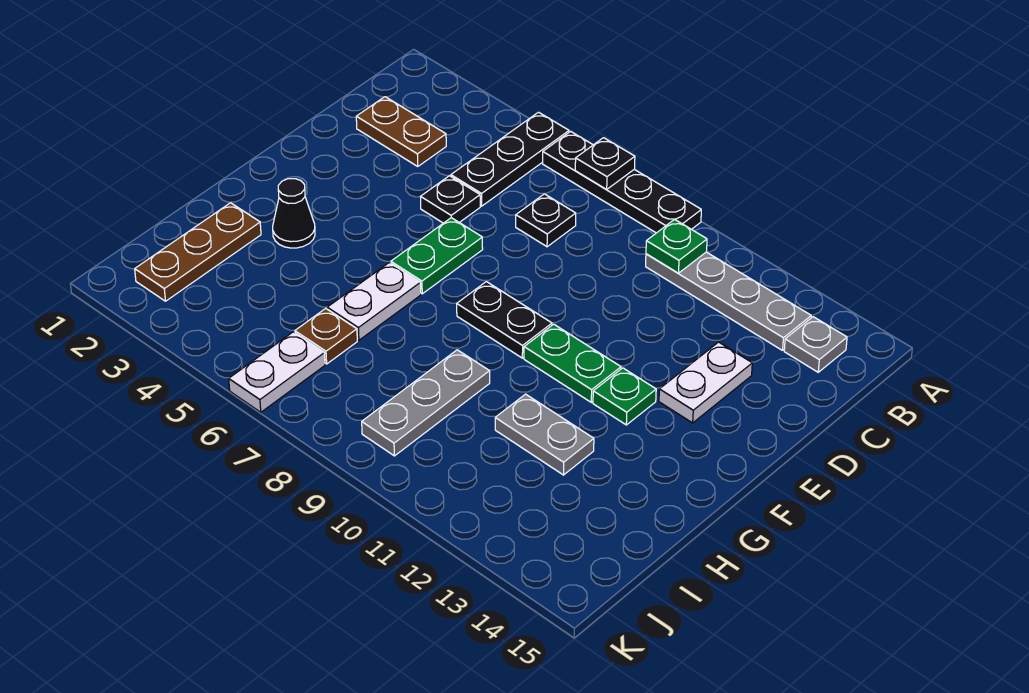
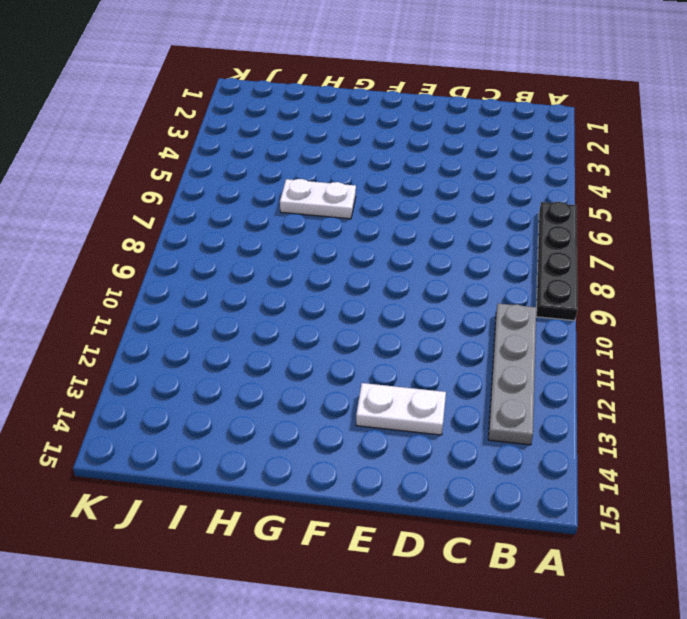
none -> black plate A5:C5 level 1
none -> grey plate B14 level 1
none -> brown plate C2:C3 level 1

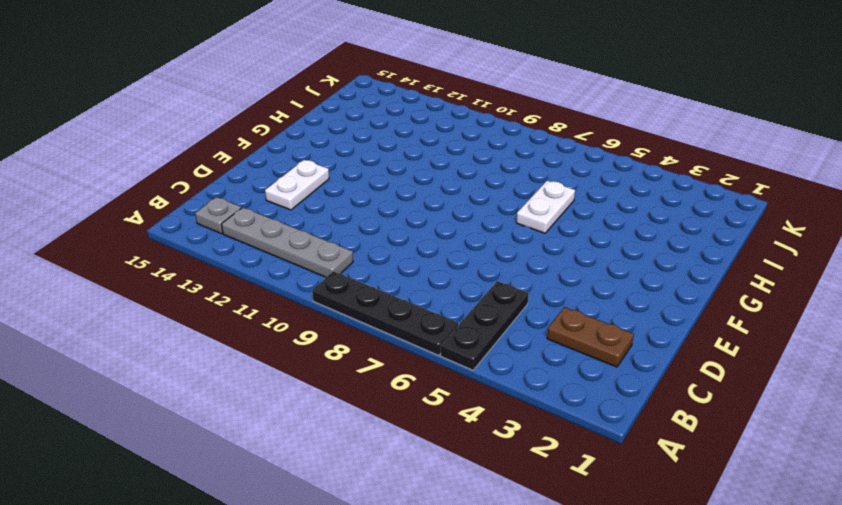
none -> black plate C7 level 1
none -> black plate D5 level 1
none -> green plate E6:F6 level 1

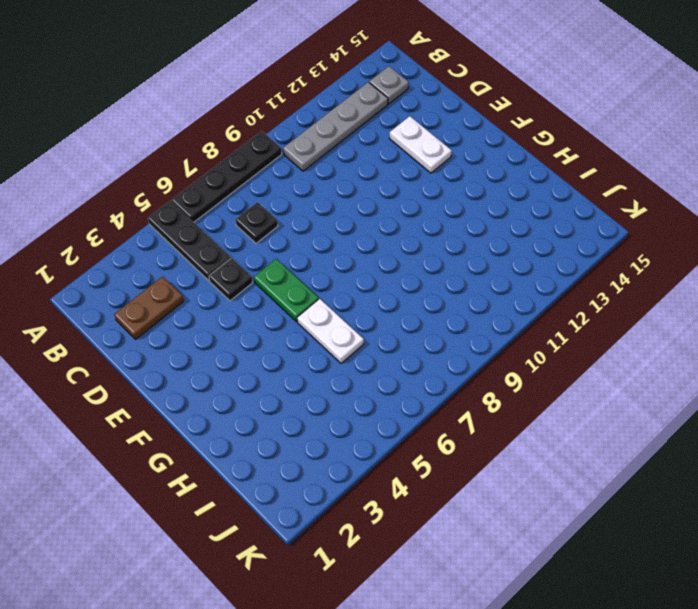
none -> black plate F8:F9 level 1
none -> green plate F10:F11 level 1
none -> green plate F12 level 1

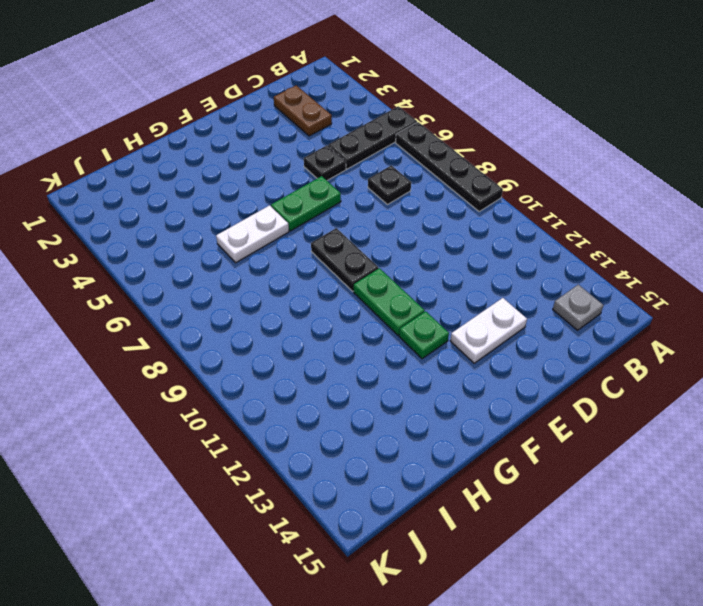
none -> grey plate B10:B13 level 1
none -> black cone G3 level 1
none -> brown plate H2:J2 level 1

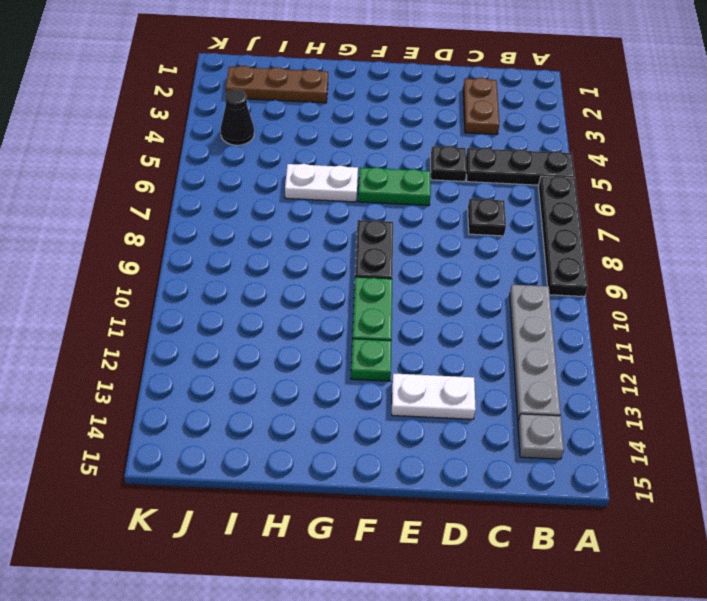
black cone J4 level 1 -> black cone G3 level 1
none -> grey plate H9:J9 level 1
none -> grey plate H11:H12 level 1
none -> brown plate I6 level 1

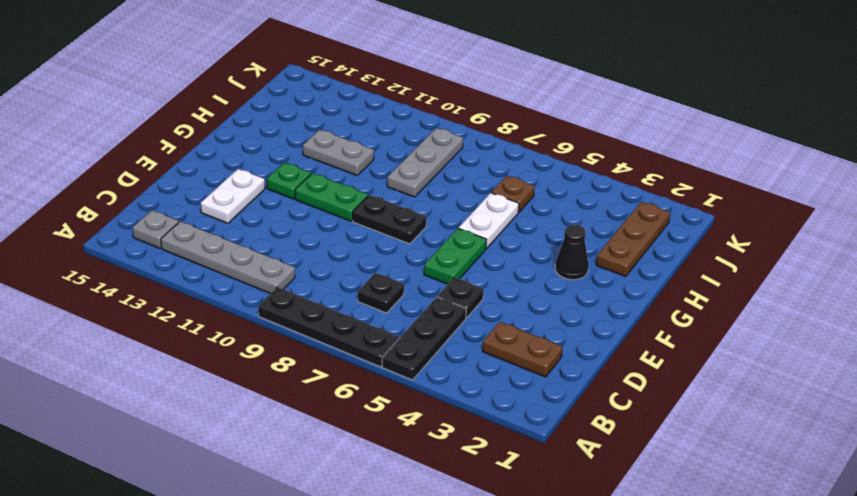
none -> white plate J6:K6 level 1
none -> black plate A7 level 2
none -> green plate B10 level 2

